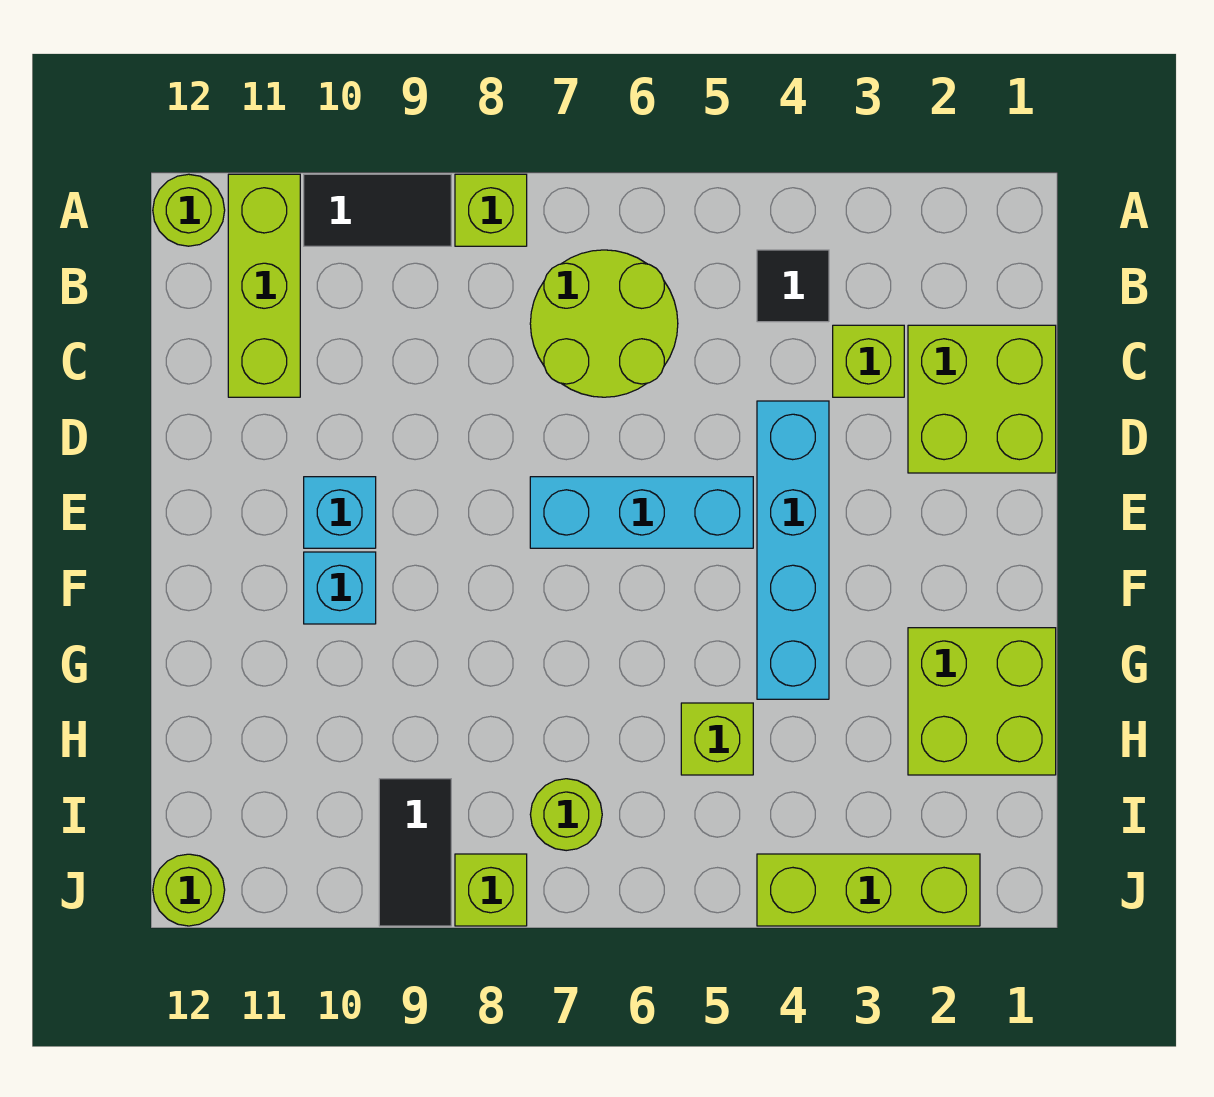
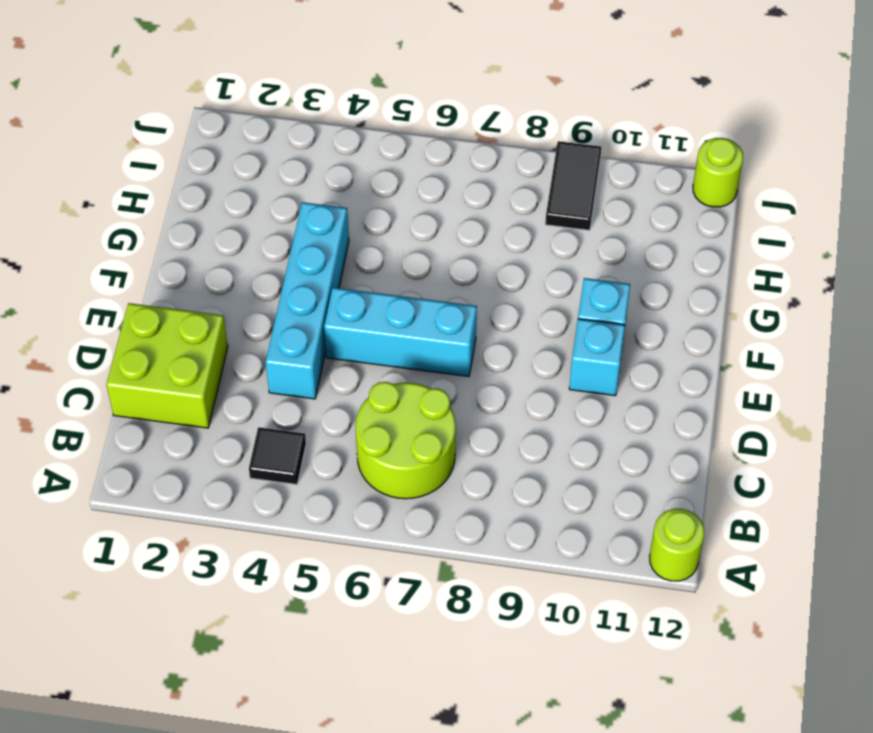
none -> lime brick A8 level 1
none -> black tile A9:A10 level 1
none -> lime brick A11:C11 level 1

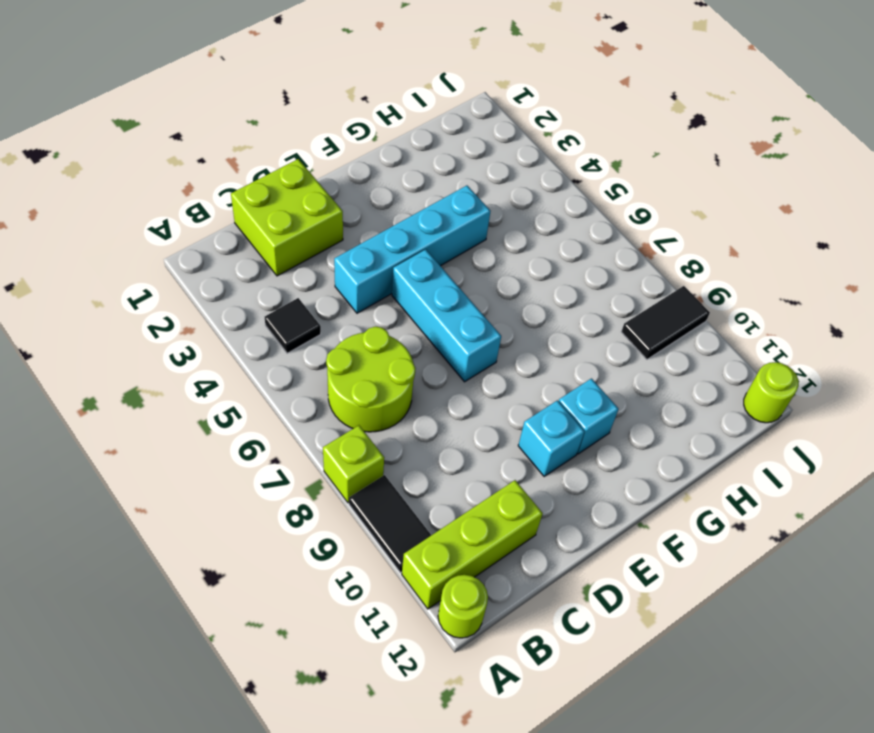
none -> lime brick C3 level 1
none -> lime brick G1:H2 level 1
none -> lime brick H5 level 1

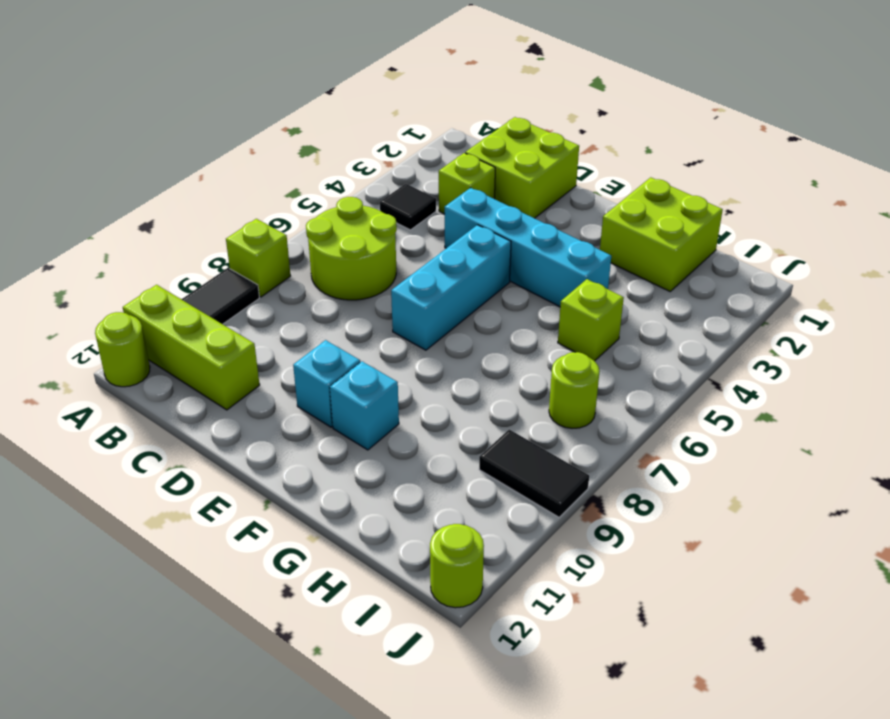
none -> lime brick J2:J4 level 1
none -> lime brick J8 level 1

